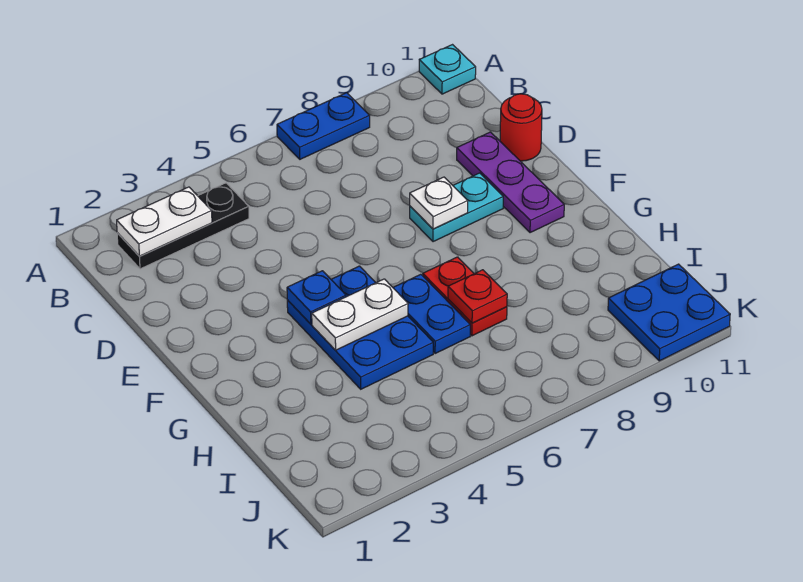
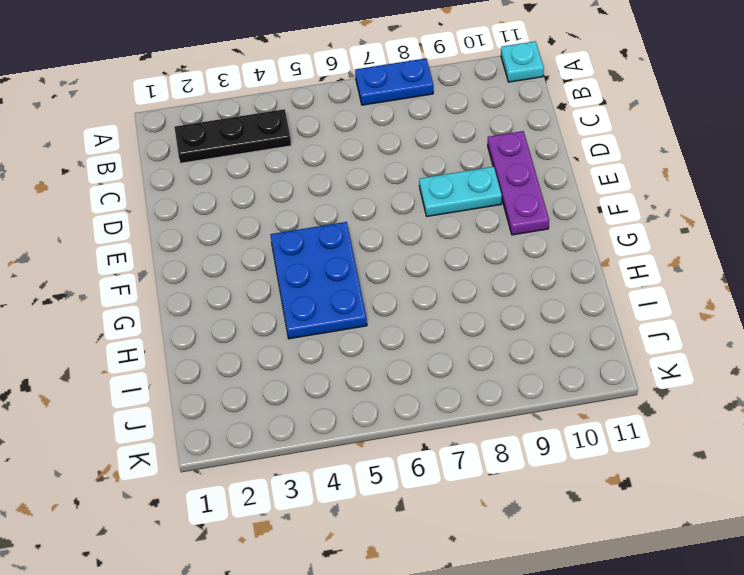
none -> red round brick D11 level 1
none -> blue plate G6:H6 level 1
none -> red plate G7:H7 level 1

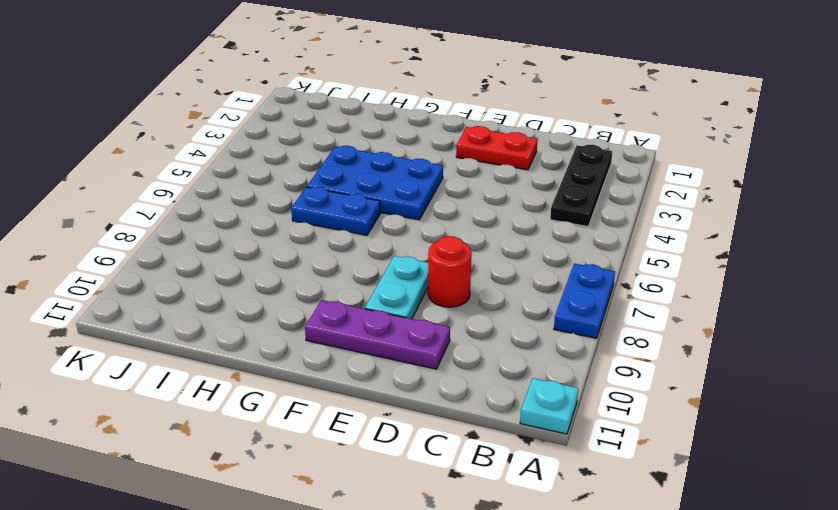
red plate D2:E2 level 1 -> red plate G7:H7 level 1
red round brick D8 level 1 -> red round brick D11 level 1
none -> blue plate J10:K11 level 1
none -> white plate B2:B3 level 2
none -> white plate E8 level 2

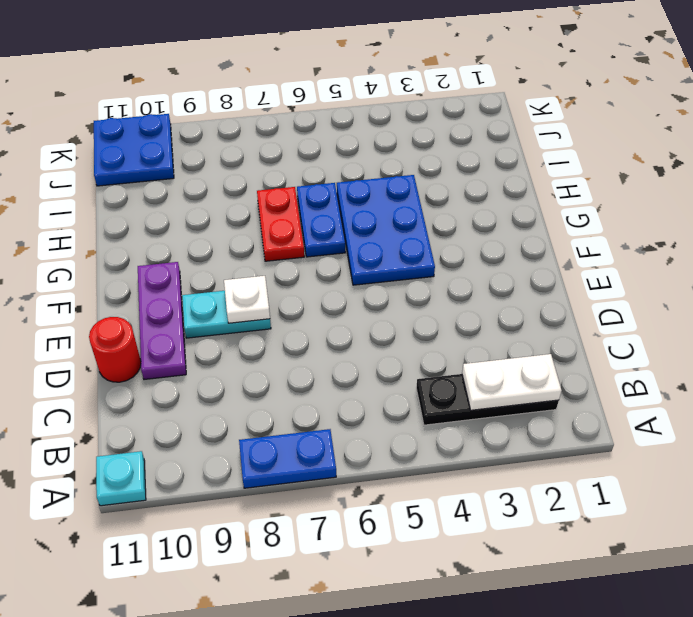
none -> blue plate F4 level 2
none -> white plate G4:G5 level 2
none -> red plate H7 level 2

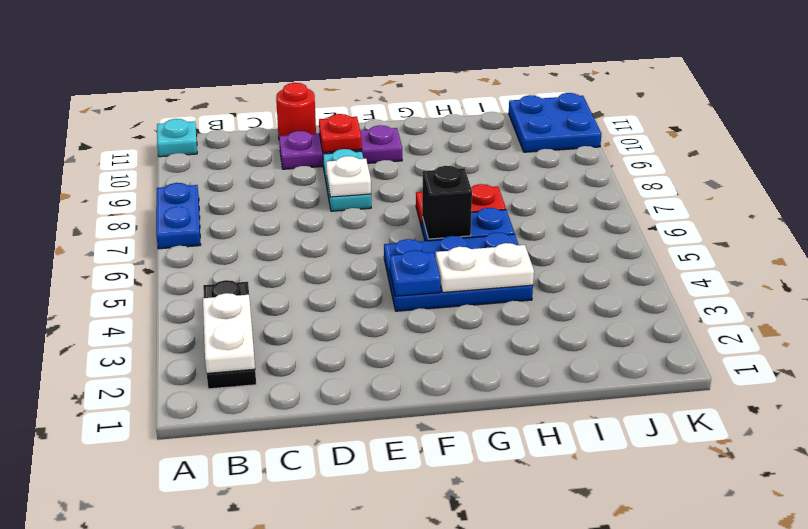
red plate E10 level 2 -> red plate H7 level 2
white plate G4:H4 level 2 -> white plate G4:G5 level 2
black brick G6 level 2 -> none

